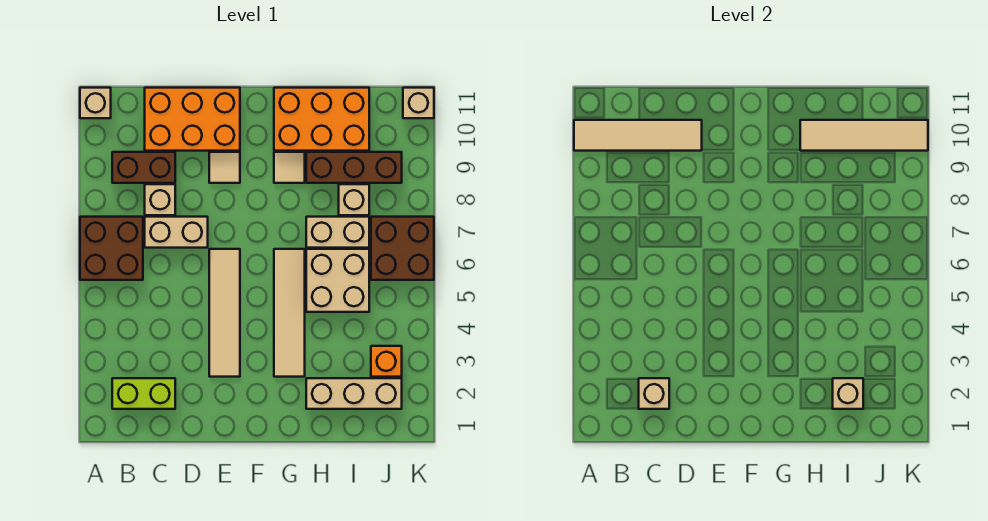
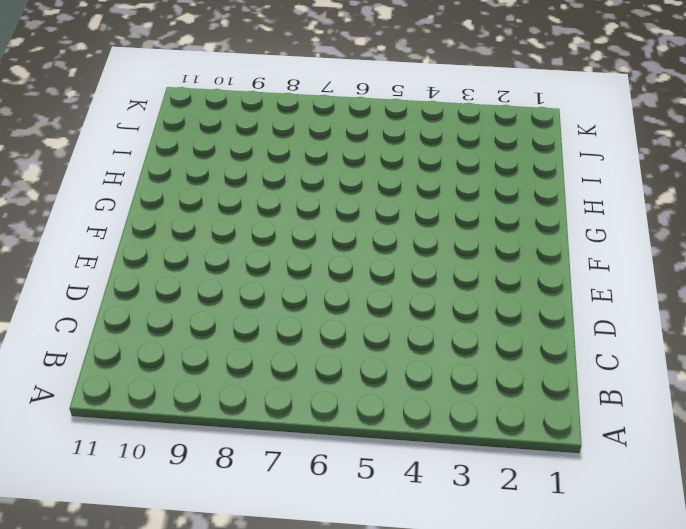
none -> brown brick A6:B7 level 1
none -> tan brick A11 level 1
none -> lime brick B2:C2 level 1

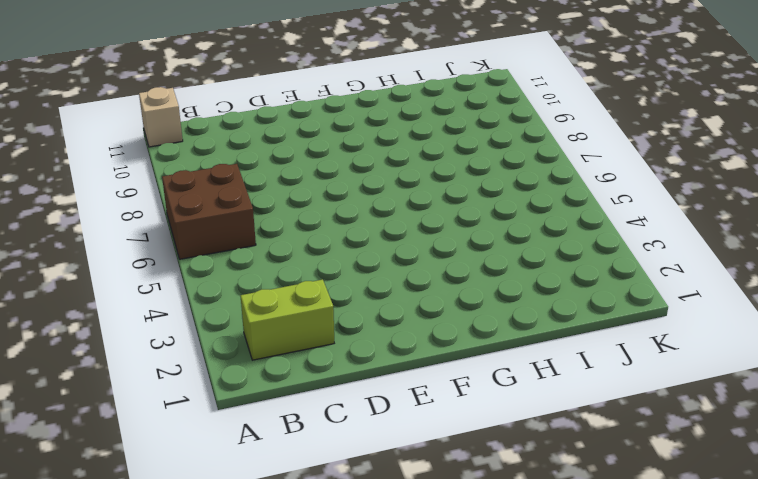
none -> brown brick B9:C9 level 1
none -> tan brick C7:D7 level 1
none -> tan brick C8 level 1

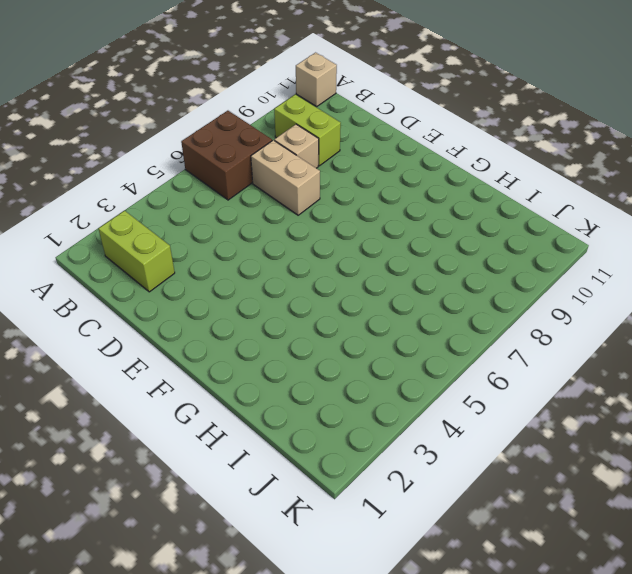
lime brick B9:C9 level 1 -> brown brick B9:C9 level 1
none -> orange brick C10:E11 level 1
none -> tan tile E3:E6 level 1
none -> tan tile E9 level 1

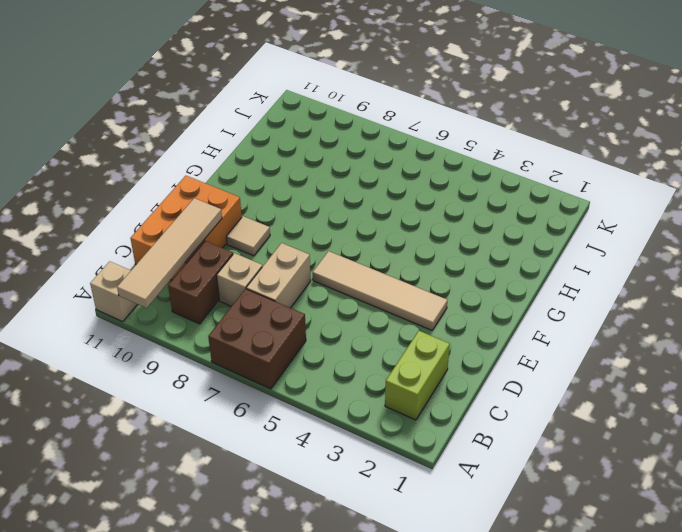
none -> tan tile G3:G6 level 1
none -> tan tile G9 level 1
none -> orange brick G10:I11 level 1

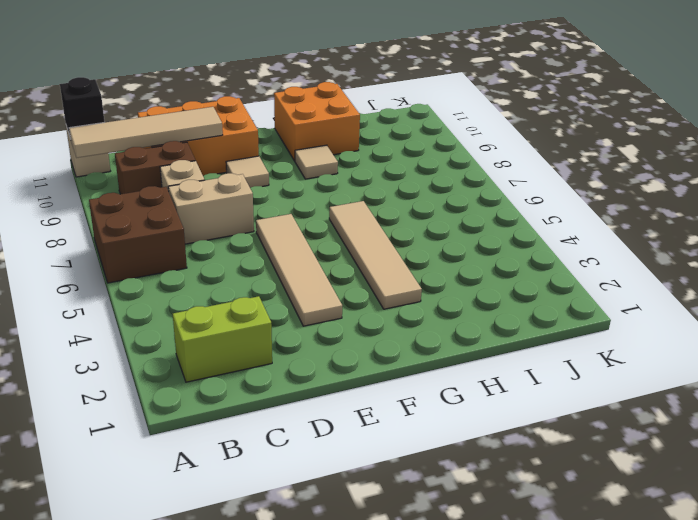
black brick A11 level 2 -> none
orange brick G10:H11 level 1 -> orange brick G10:I11 level 1
none -> tan brick H2:J2 level 1
none -> tan brick H5:I6 level 1
none -> tan brick H7:I7 level 1

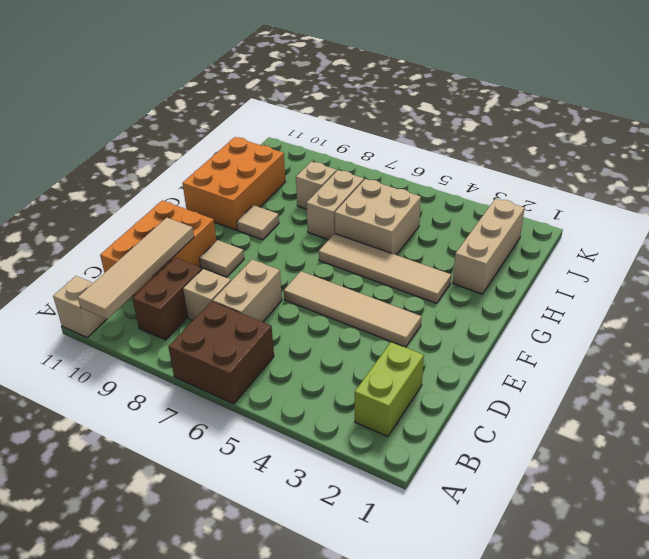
none -> brown brick H9:J9 level 1
none -> orange brick J3 level 1
none -> brown brick J6:K7 level 1

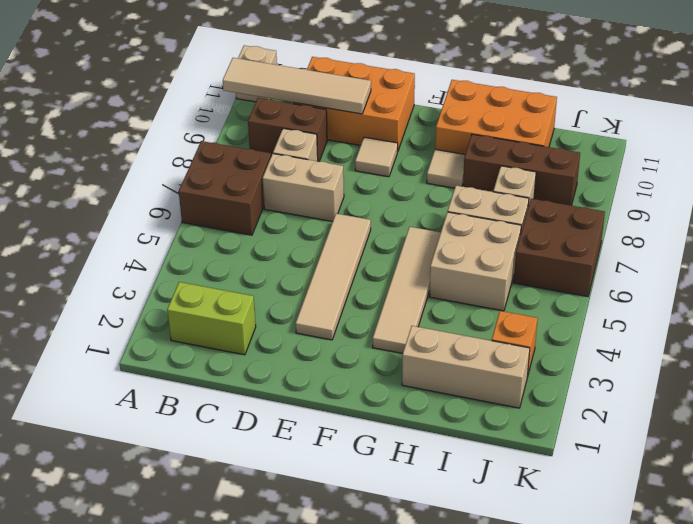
none -> tan brick K11 level 1
none -> tan brick C2 level 2
none -> tan tile H10:K10 level 2

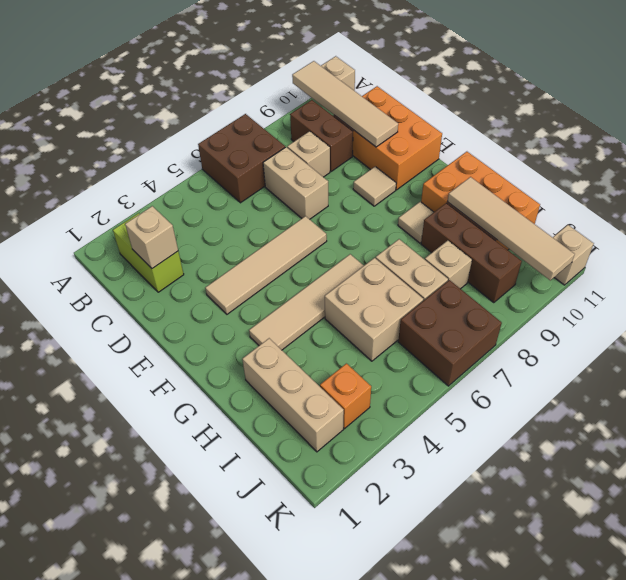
none -> tan brick I2 level 2

